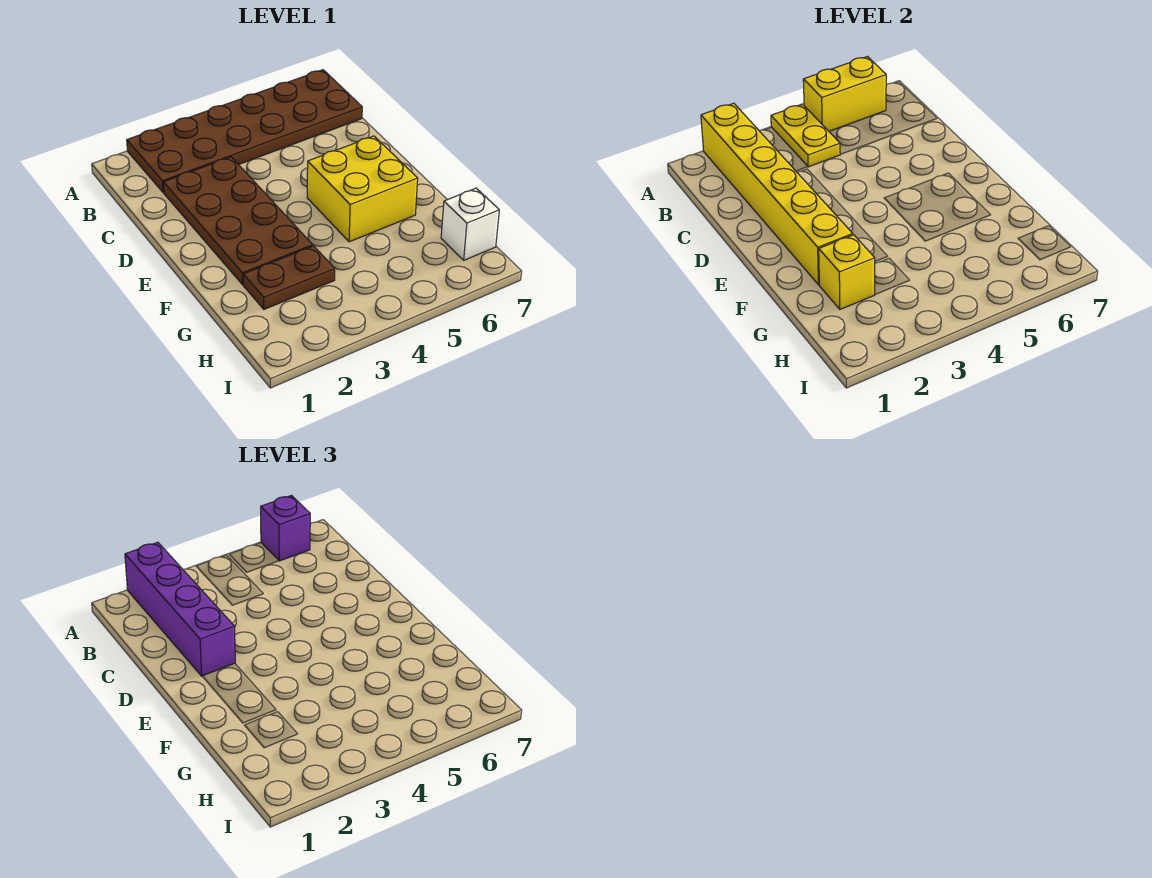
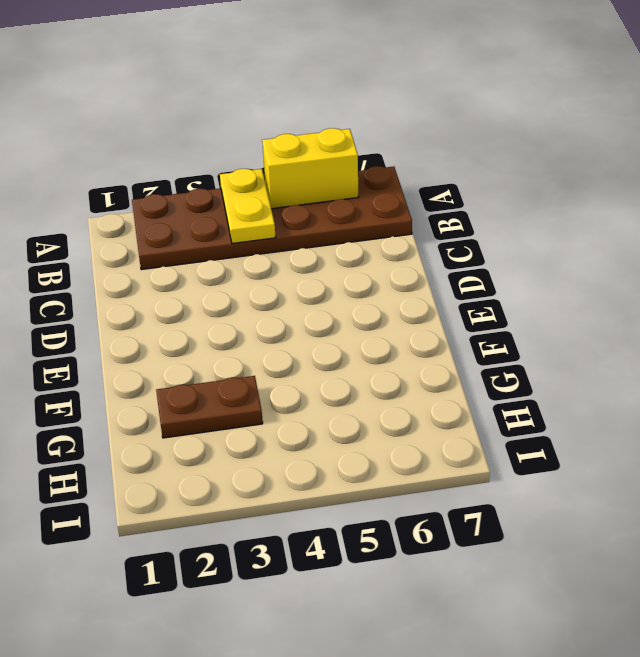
none -> brown plate C2:F3 level 1
none -> yellow brick E5:F6 level 1

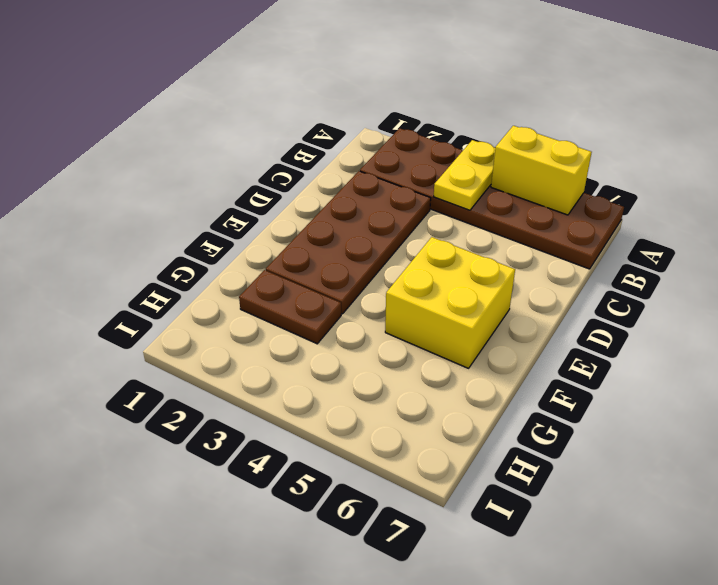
none -> white brick H7 level 1
none -> yellow brick A2:F2 level 2

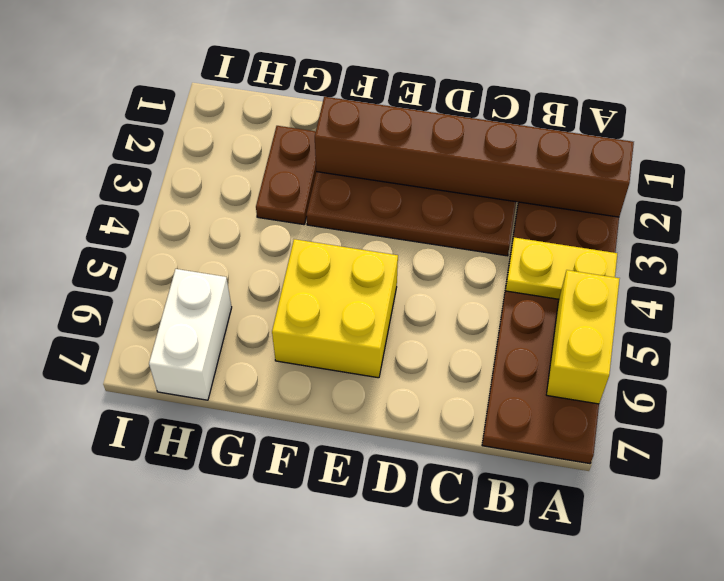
brown brick A2:F2 level 2 -> yellow brick A2:F2 level 2
white brick H6:H7 level 1 -> white brick H7 level 1
none -> yellow brick G2 level 2
none -> purple brick A2:D2 level 3

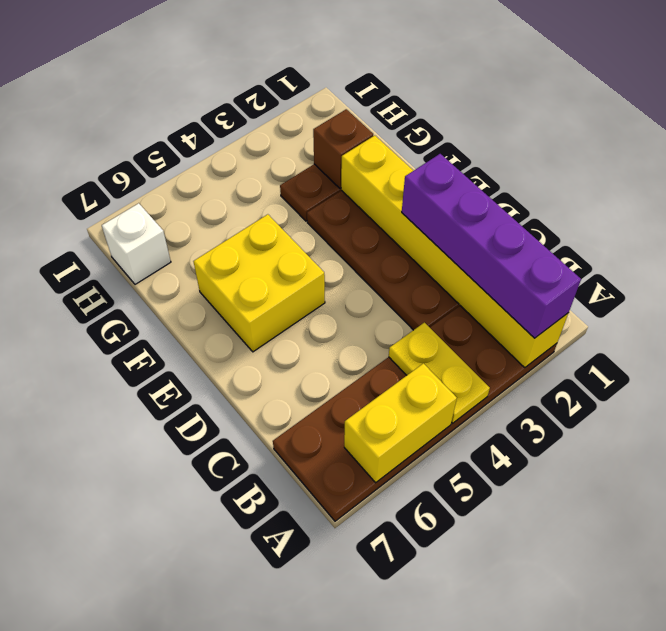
brown brick G2 level 2 -> yellow brick G2 level 2
none -> purple brick A6 level 3

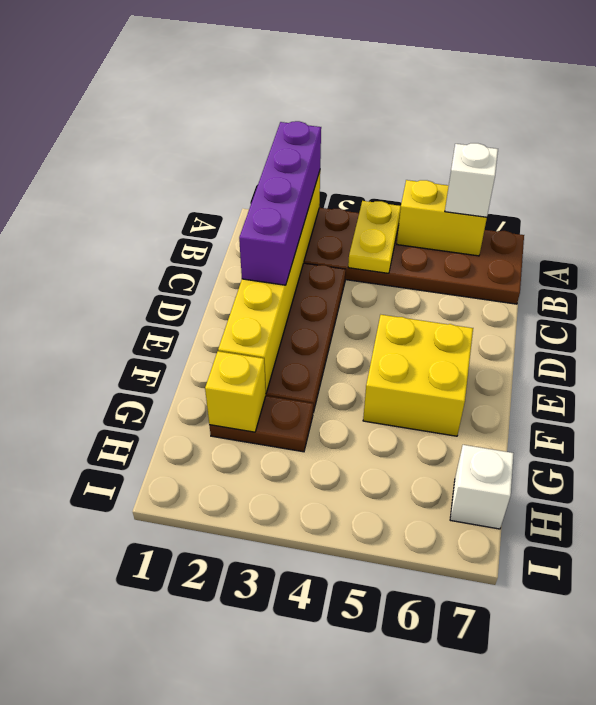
white brick A6 level 3 -> purple brick A6 level 3

